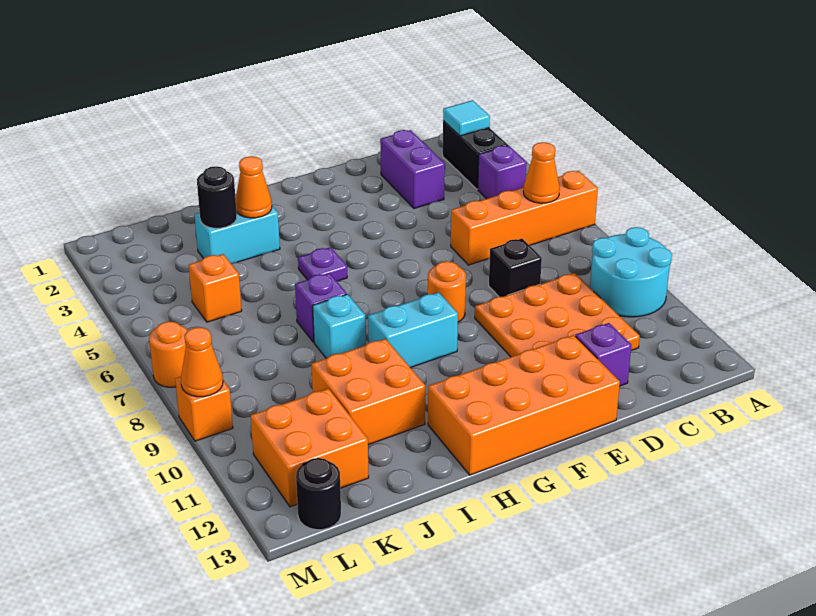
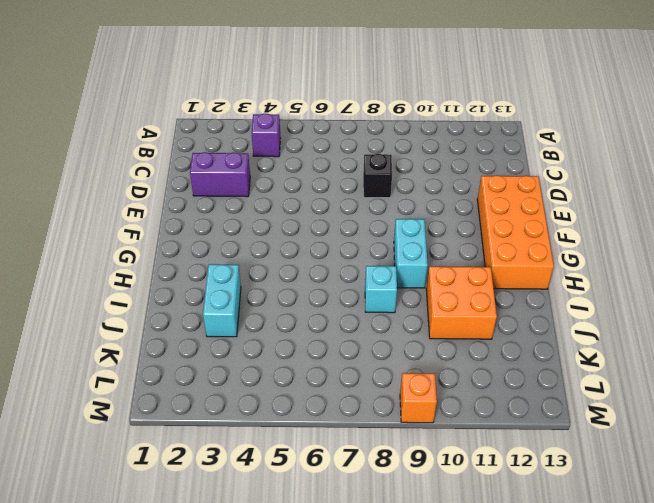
none -> orange brick A6:D6 level 1
none -> cyan round brick A9:B10 level 1
none -> black brick B2:B3 level 1

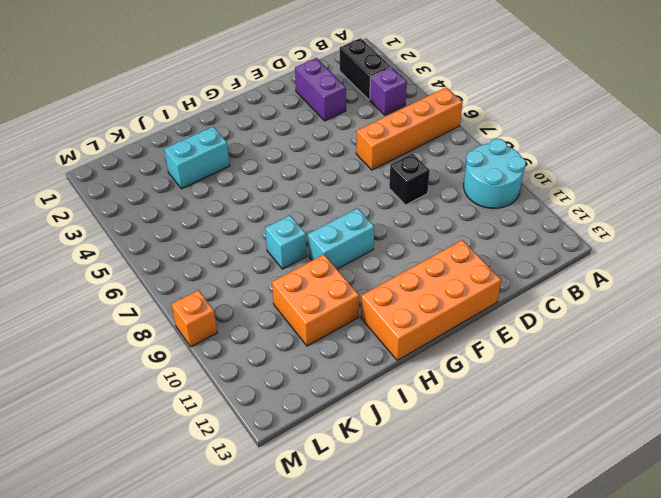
none -> orange plate C9:E11 level 1
none -> purple brick D12 level 1
none -> orange round brick F8 level 1

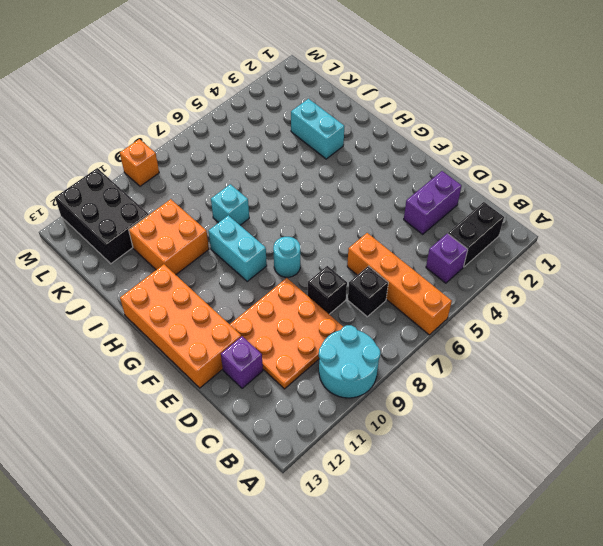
black brick C7 level 1 -> none
cyan round brick F8 level 1 -> orange round brick F8 level 1
black brick K11:M12 level 1 -> orange brick K11:L12 level 1
none -> purple plate H5 level 1
none -> purple brick I7 level 1
none -> orange brick K5 level 1

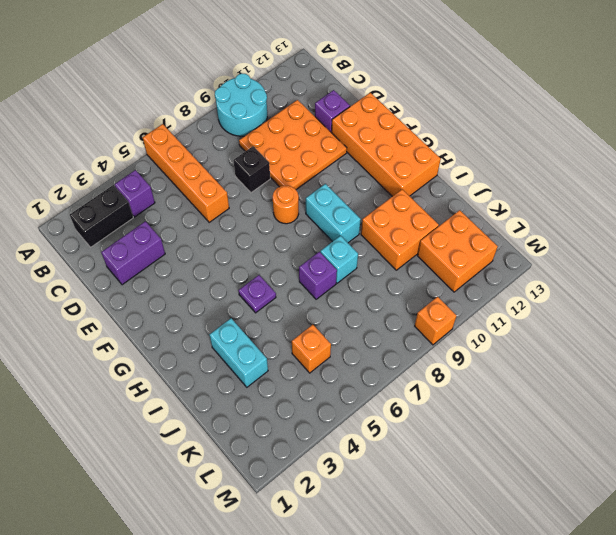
none -> black round brick L13 level 1
none -> orange round brick M7 level 1
none -> cyan tile B2 level 2

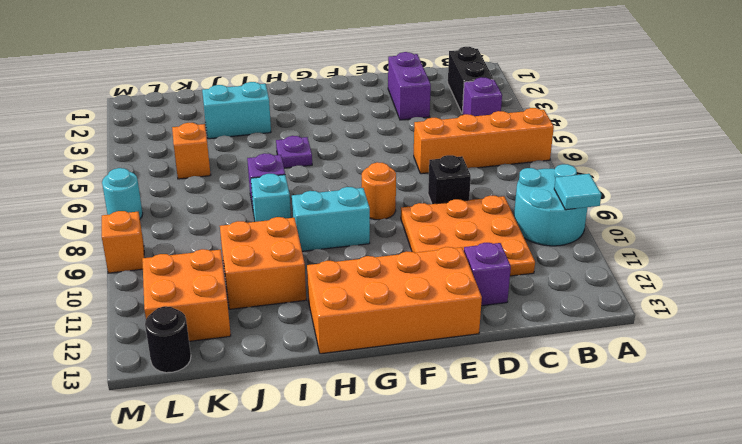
cyan tile A10 level 2 -> cyan tile B2 level 2
cyan round brick M7 level 1 -> orange round brick M7 level 1
none -> orange cone B6 level 2
none -> orange cone I3 level 2
none -> black round brick J3 level 2

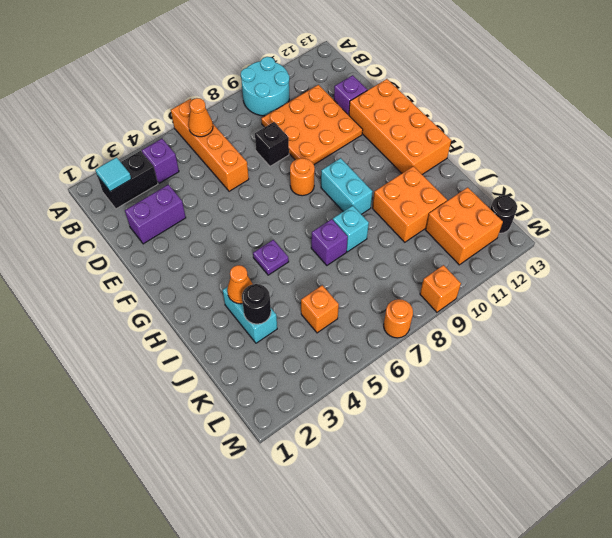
none -> orange cone M9 level 2

